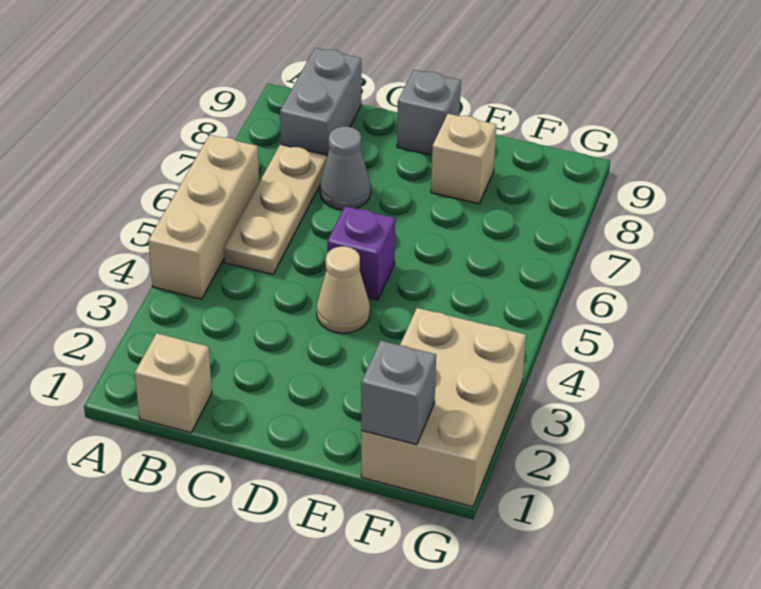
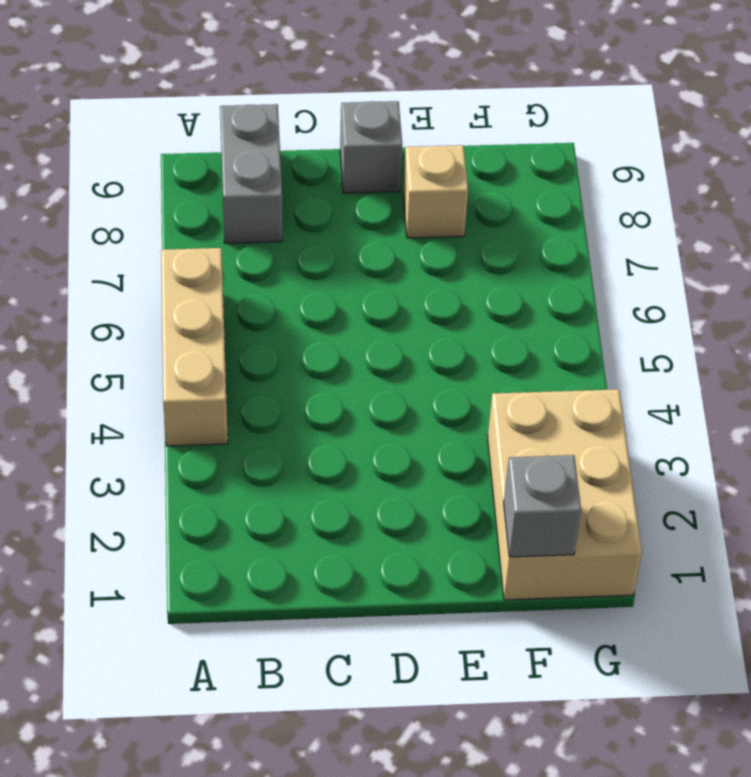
none -> tan brick B1 level 1
none -> tan plate B5:B7 level 1

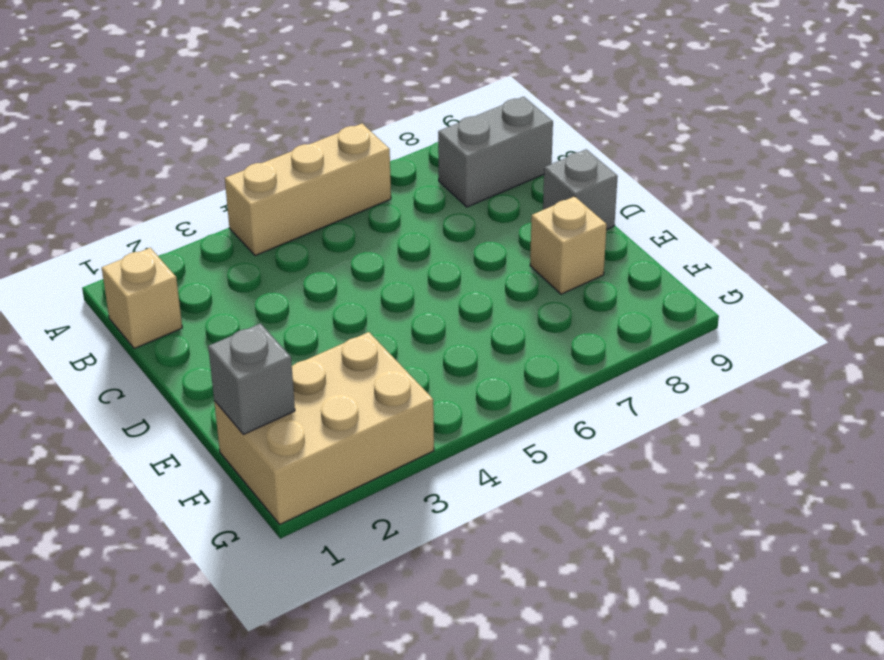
none -> tan plate B5:B7 level 1
none -> grey cone C7 level 1

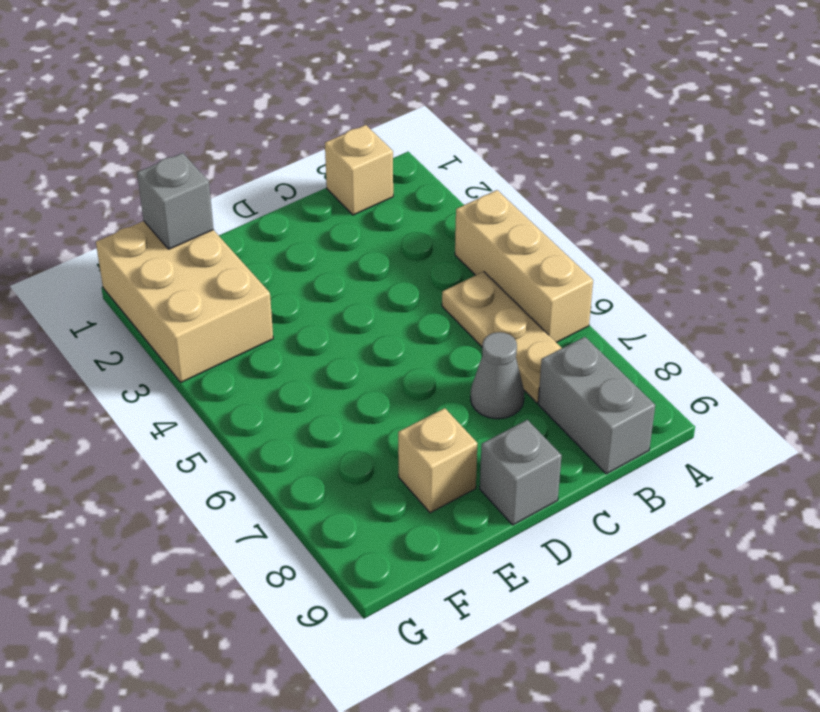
none -> tan cone D4 level 1
none -> purple brick D5 level 1

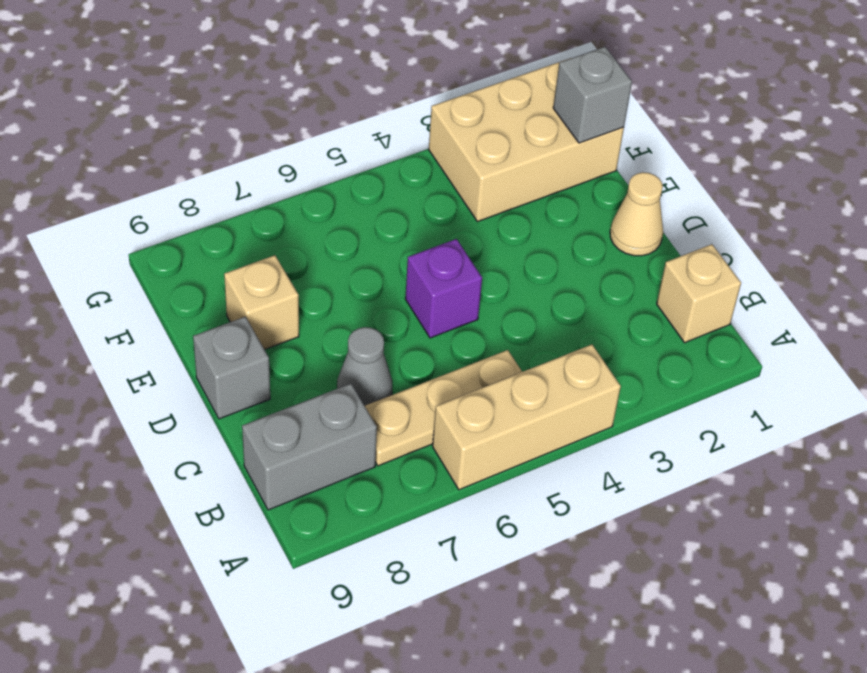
tan cone D1 level 1 -> tan cone D4 level 1

